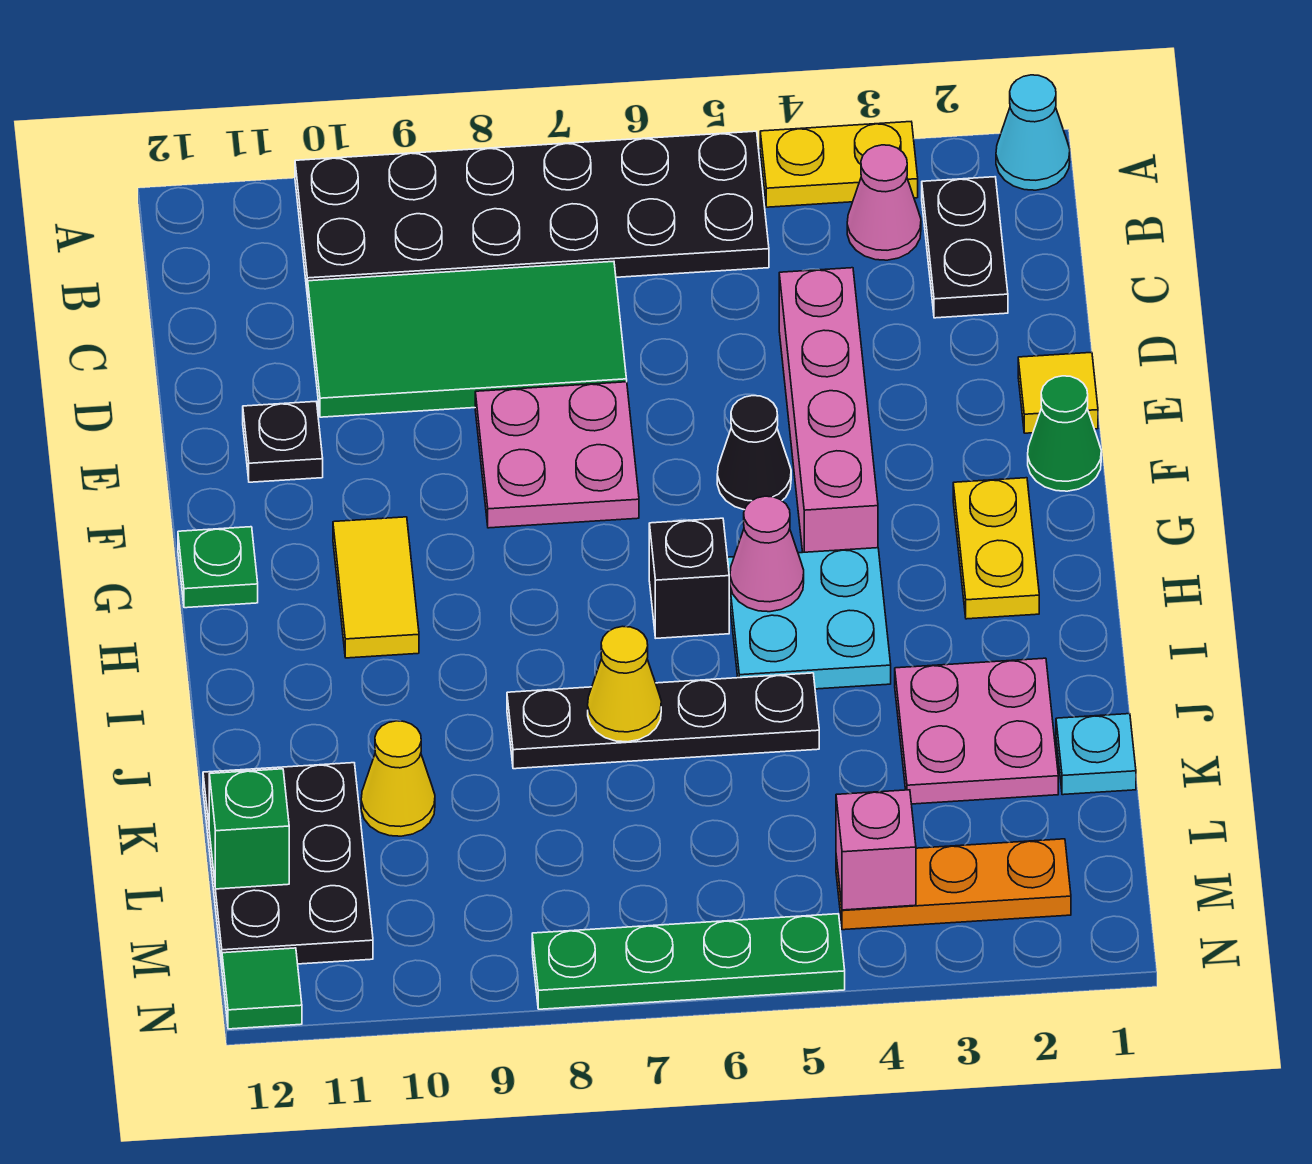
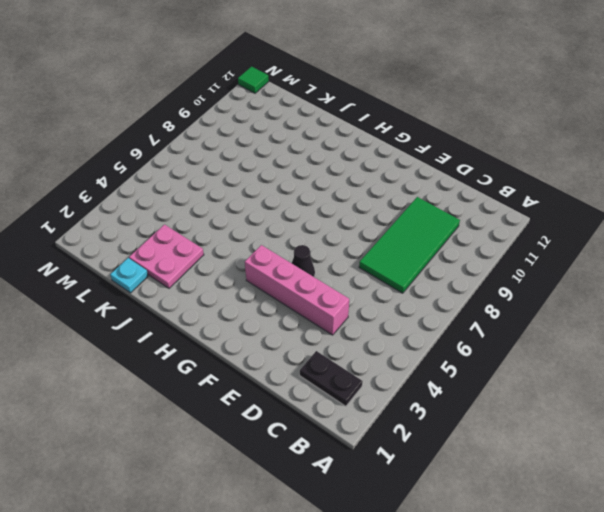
none -> cyan cone A1 level 1
none -> yellow plate A3:A4 level 1
none -> black plate A5:B10 level 1

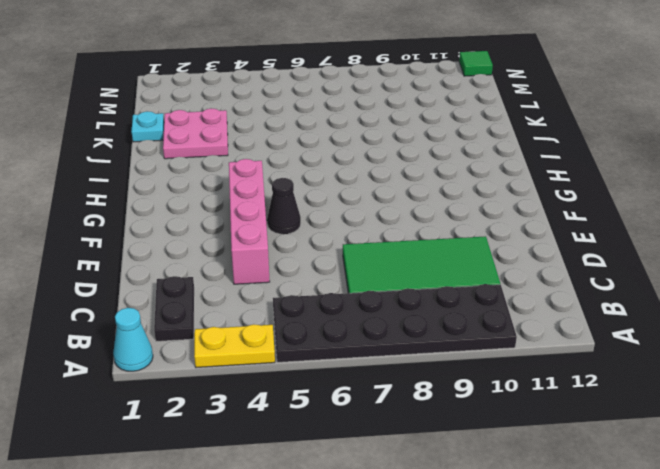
none -> pink cone B3 level 1
none -> yellow tile E1 level 1
none -> pink plate E7:F8 level 1

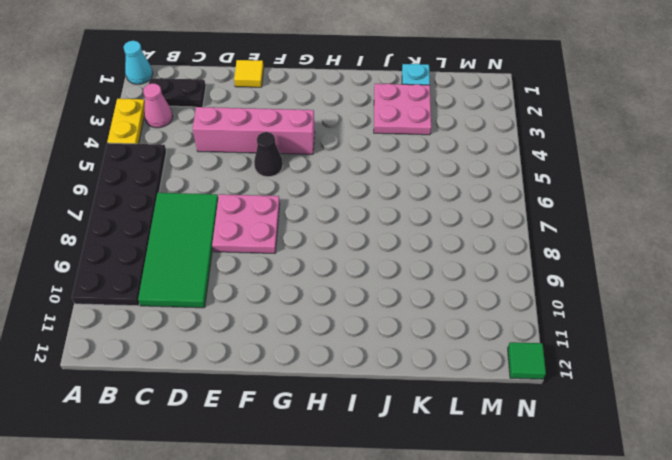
none -> black plate E11 level 1
none -> green cone F1 level 1
none -> yellow plate G2:H2 level 1

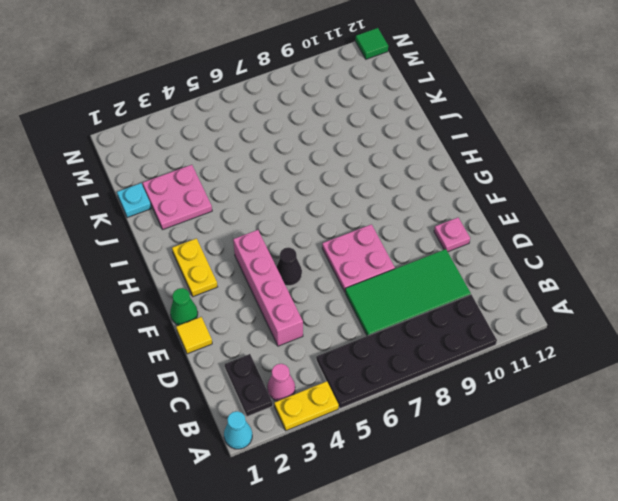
pink plate E11 level 1 -> black plate E11 level 1
none -> yellow tile G10:H10 level 1
none -> green plate G12 level 1
none -> cyan plate H4:I5 level 1

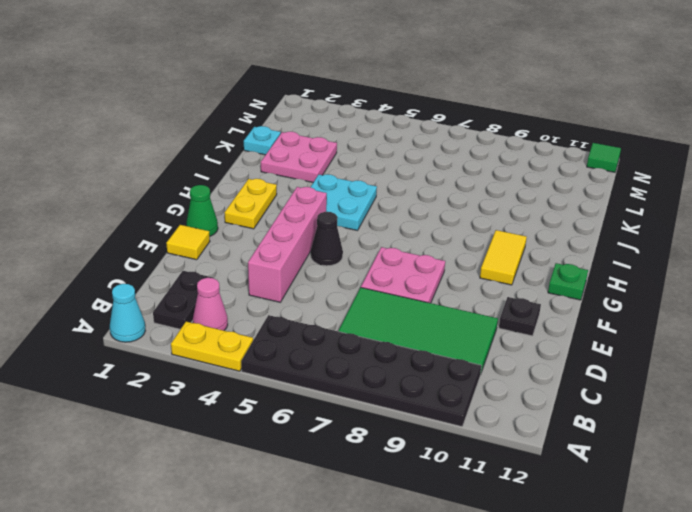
none -> black brick H6 level 1
none -> black plate J5:J8 level 1
none -> yellow cone K10 level 1

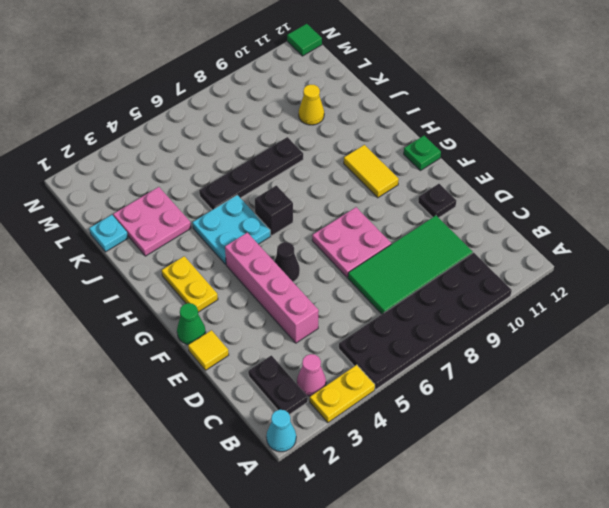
none -> black plate K11:M12 level 1
none -> orange plate M2:M4 level 1
none -> green plate N5:N8 level 1

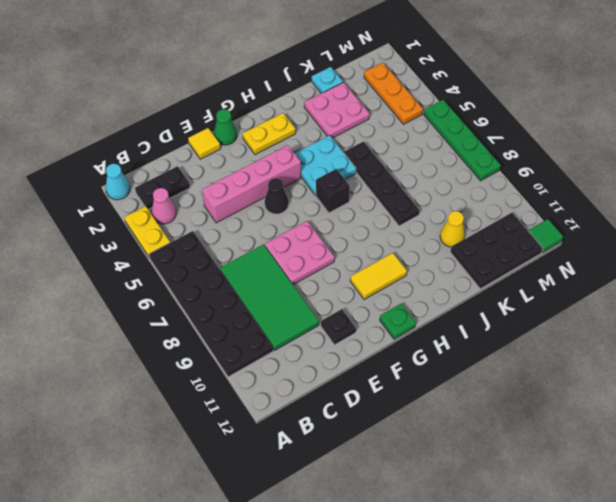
none -> pink cone H5 level 2
none -> yellow cone J7 level 2
none -> green brick L12 level 2

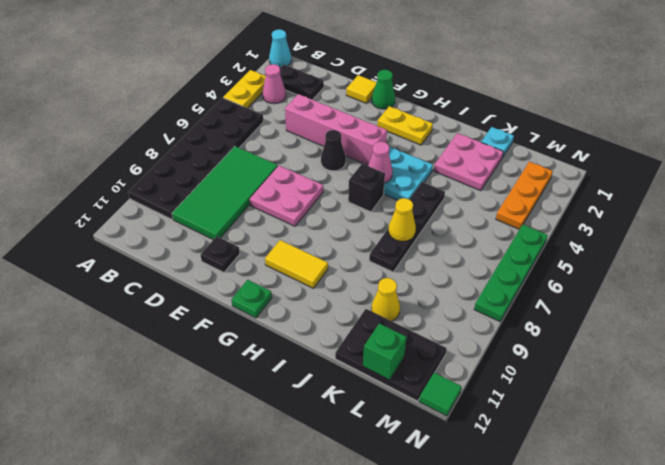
none -> pink brick M4 level 2

